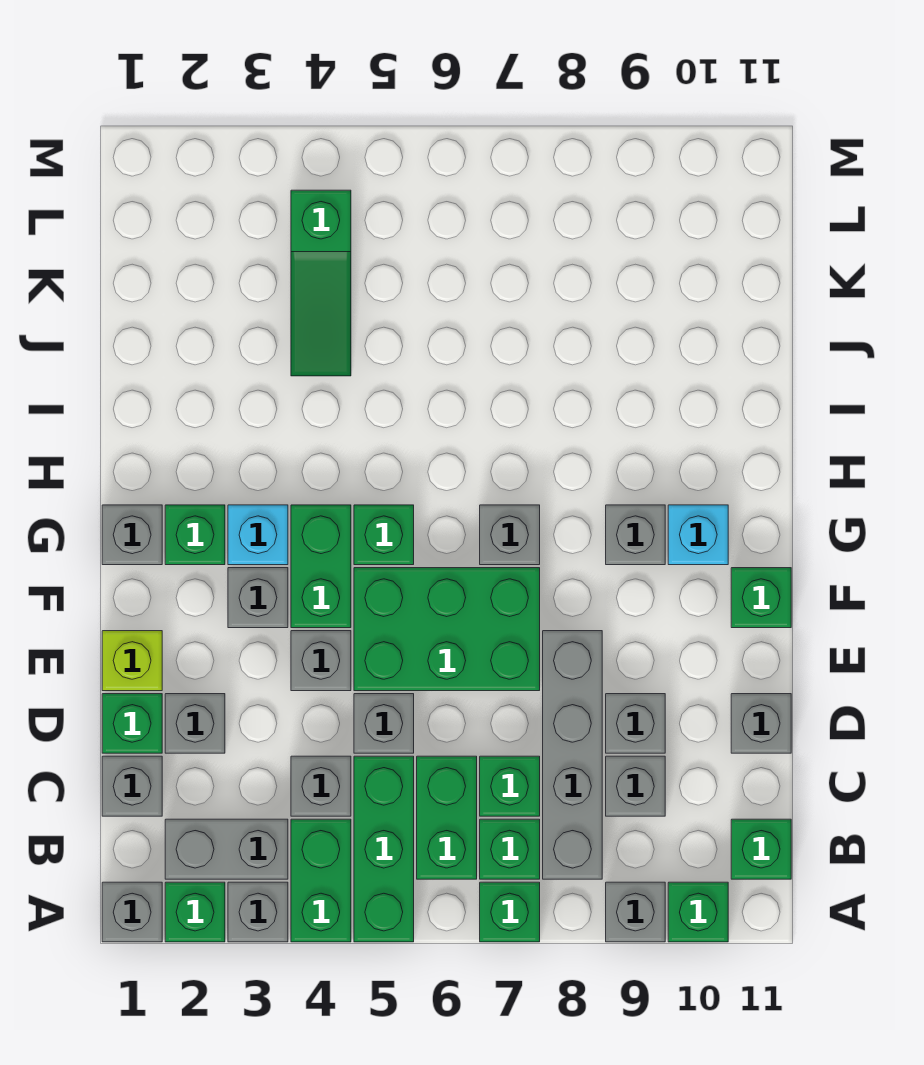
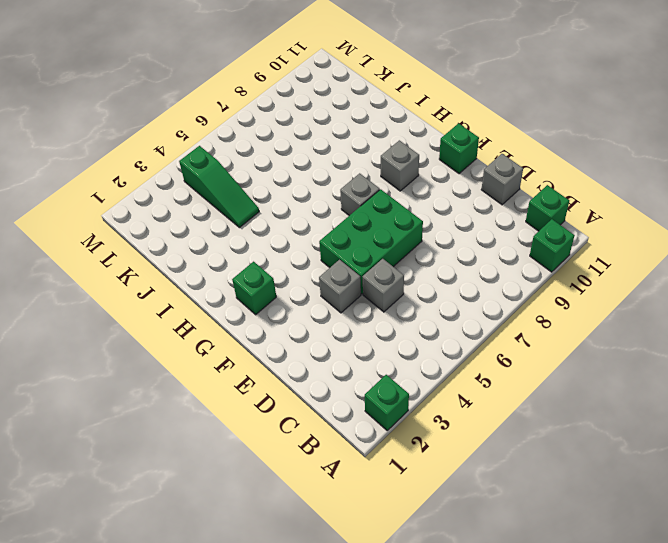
none -> grey brick A1 level 1
none -> grey brick A3 level 1
none -> green brick A4:B4 level 1
none -> green brick A5:C5 level 1

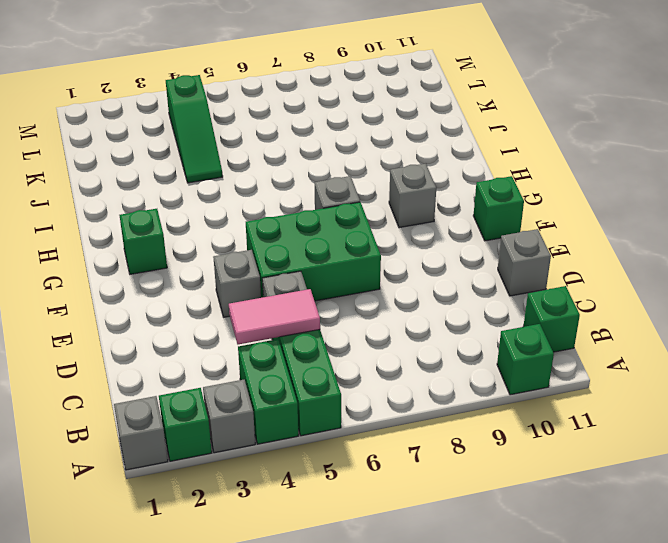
pink tile C4:C5 level 2 -> none
none -> green brick A7 level 1
none -> grey brick A9 level 1
none -> grey brick B2:B3 level 1
none -> green brick B6:C6 level 1

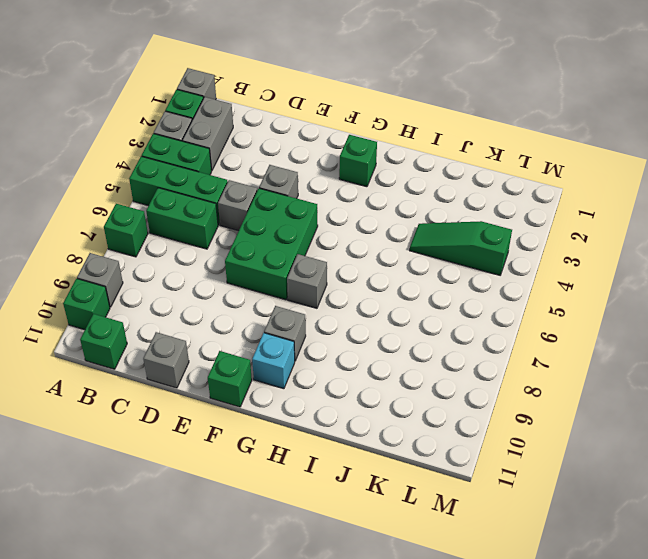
none -> green brick B7 level 1
none -> grey brick B8:E8 level 1
none -> grey brick C1 level 1
none -> grey brick C4 level 1

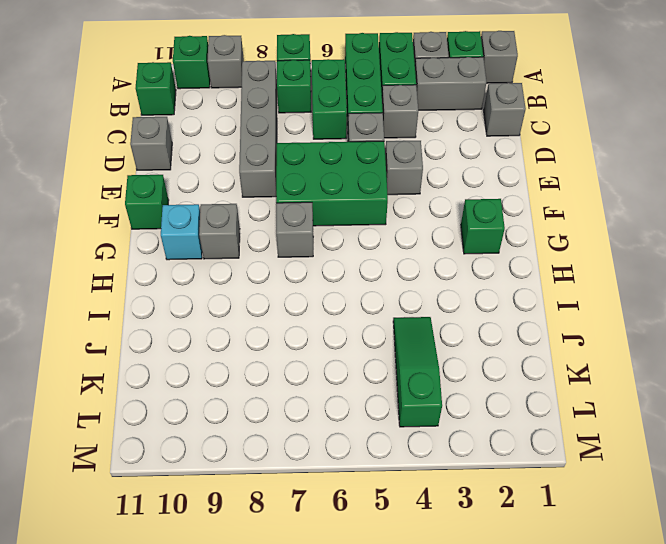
none -> green brick C7 level 1
none -> grey brick C9 level 1
none -> green brick D1 level 1
none -> grey brick D2 level 1

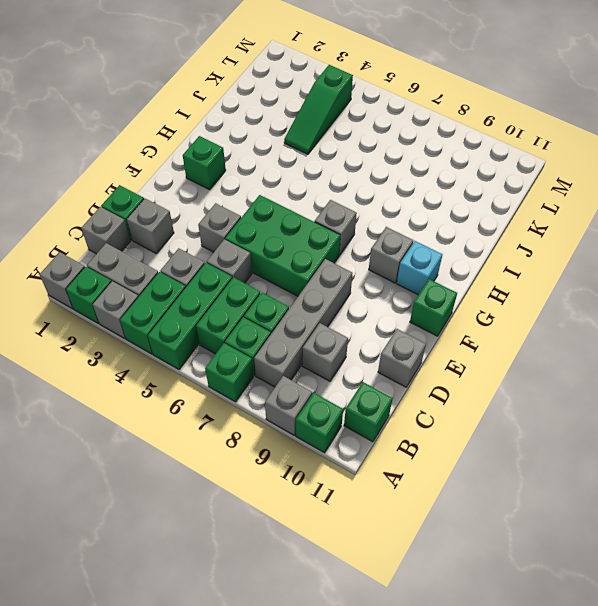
none -> grey brick D9 level 1
none -> lime brick E1 level 1
none -> grey brick F3 level 1
none -> green brick F4:G4 level 1

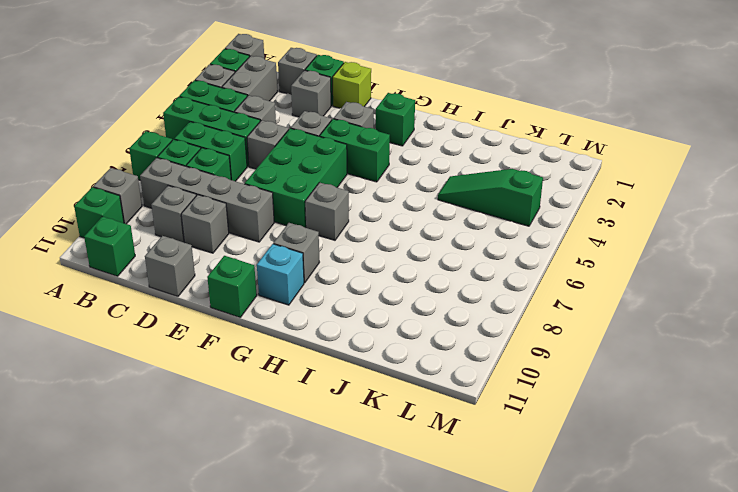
none -> grey brick G1 level 1
none -> cyan brick G3 level 1
none -> green brick G5 level 1

